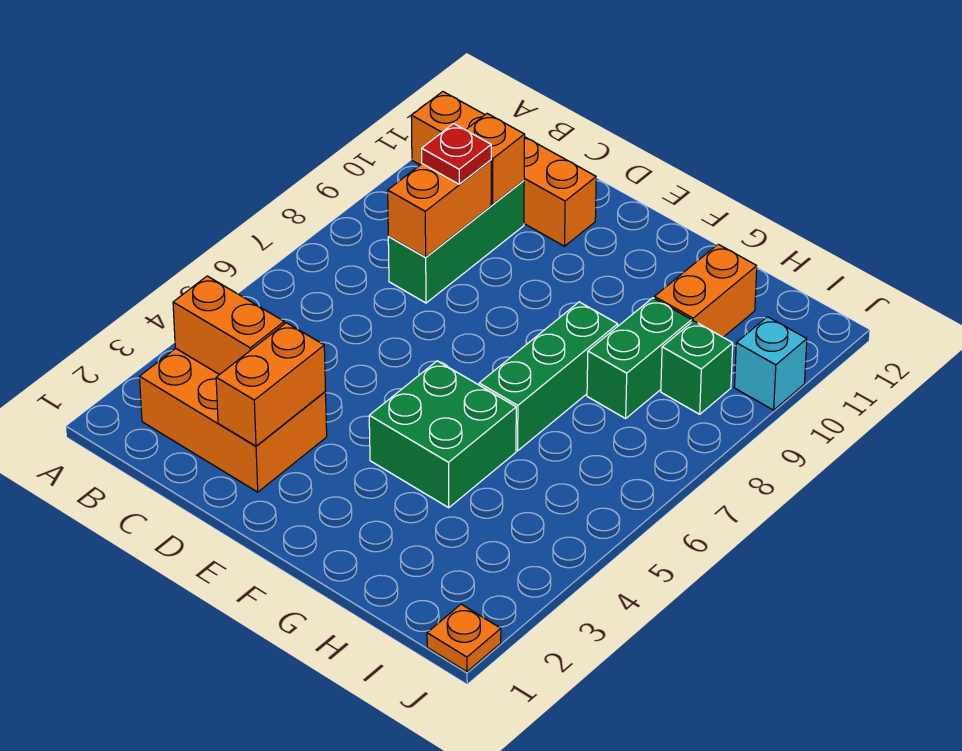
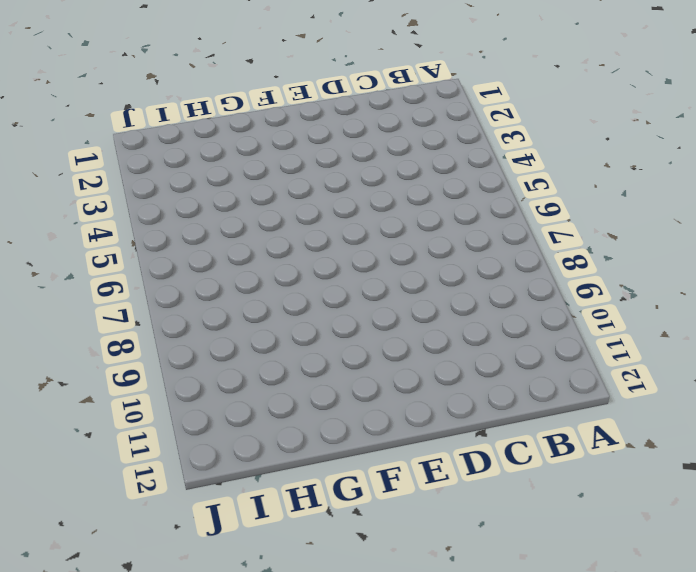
none -> orange brick A11:D11 level 1
none -> orange brick B2:D3 level 1
none -> green brick C8:C10 level 1

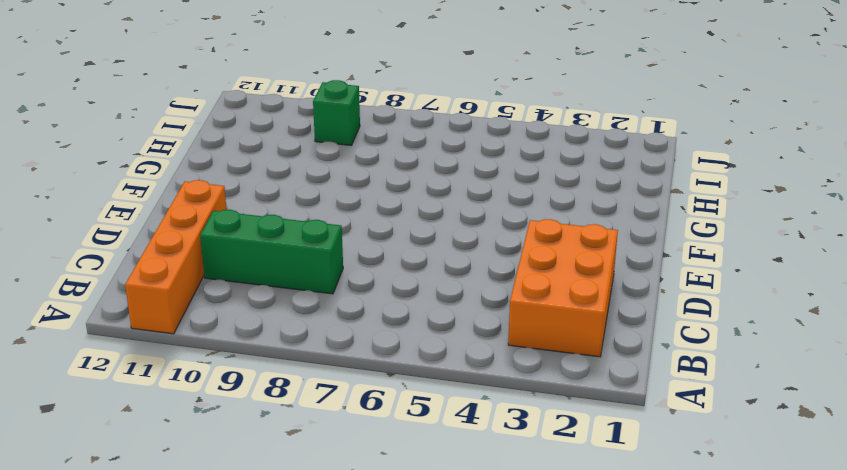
none -> green brick F4:G5 level 1
none -> green brick G6:G8 level 1
none -> green brick H8:H9 level 1

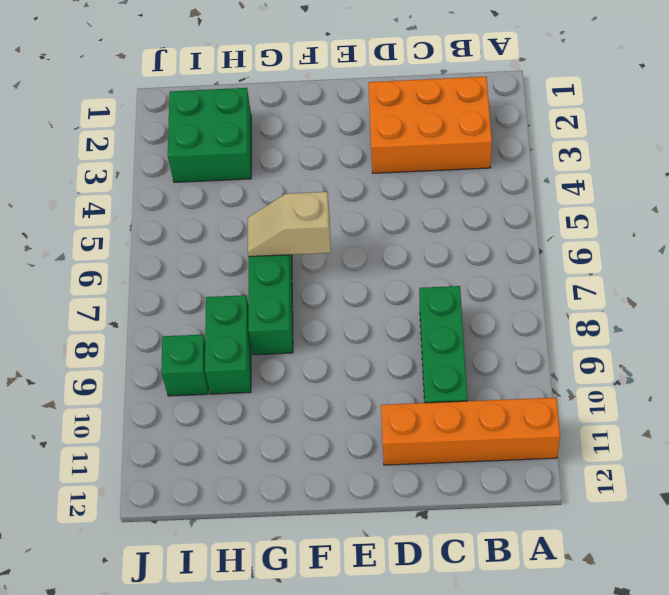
tan slope F6:G6 level 2 top F -> none
green brick H2:I3 level 1 -> green brick F4:G5 level 1
none -> orange brick H10:H11 level 1
none -> orange plate J1 level 1
none -> cyan brick J10 level 1

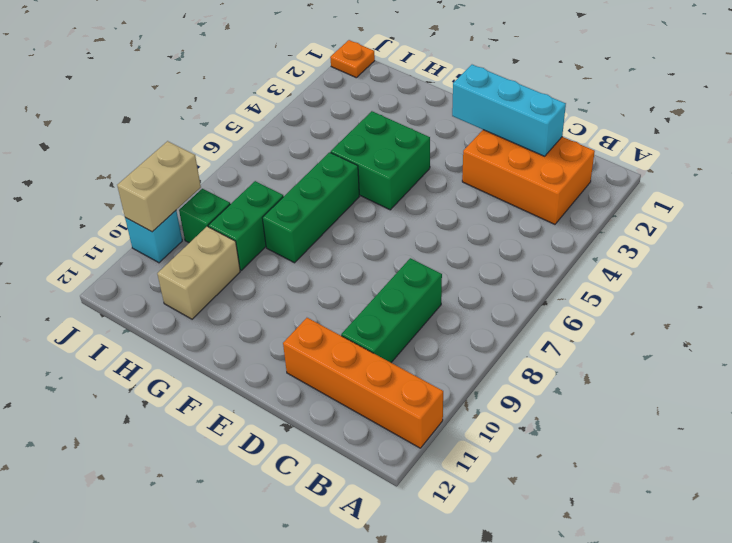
cyan brick C2:E2 level 2 -> orange brick D2:D3 level 2
tan brick H10:H11 level 1 -> orange brick H10:H11 level 1
tan brick J9:J10 level 2 -> none
none -> orange brick B3:C3 level 2
none -> orange brick C8:C9 level 2
none -> orange brick C10 level 2

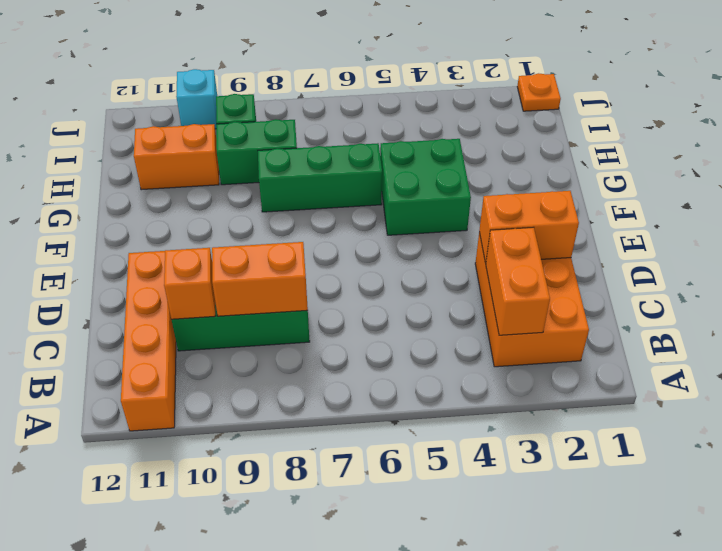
none -> red plate C9 level 3

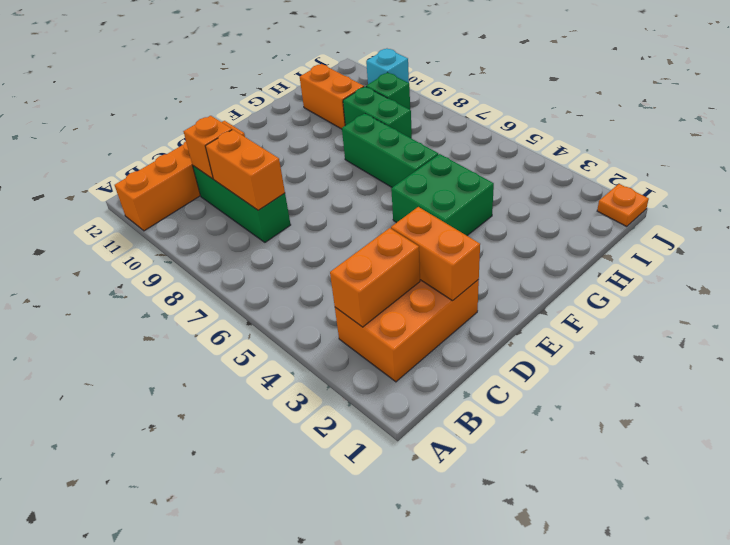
none -> red plate C9 level 3

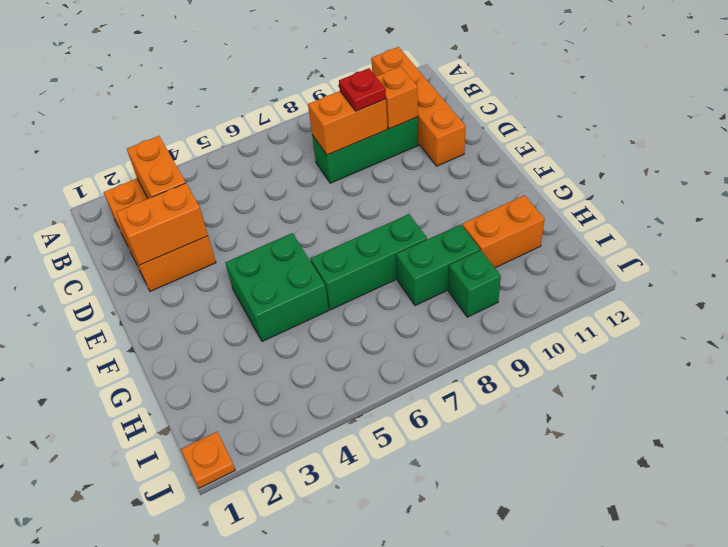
none -> cyan brick J10 level 1

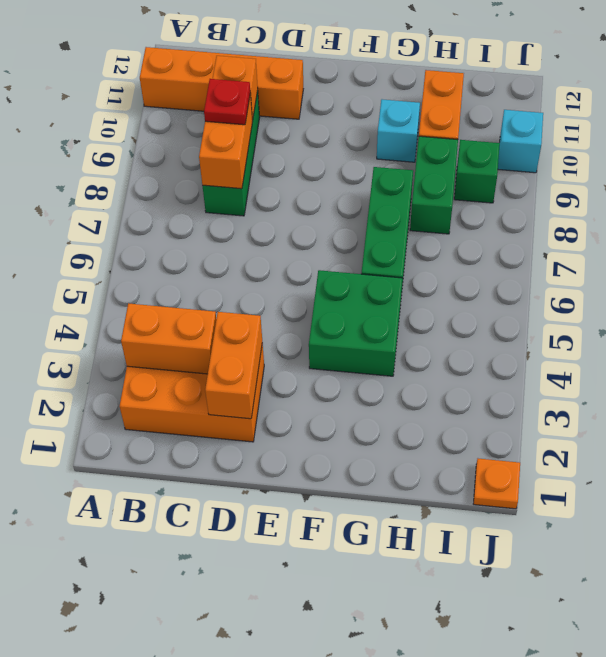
cyan brick G10 level 1 -> none

